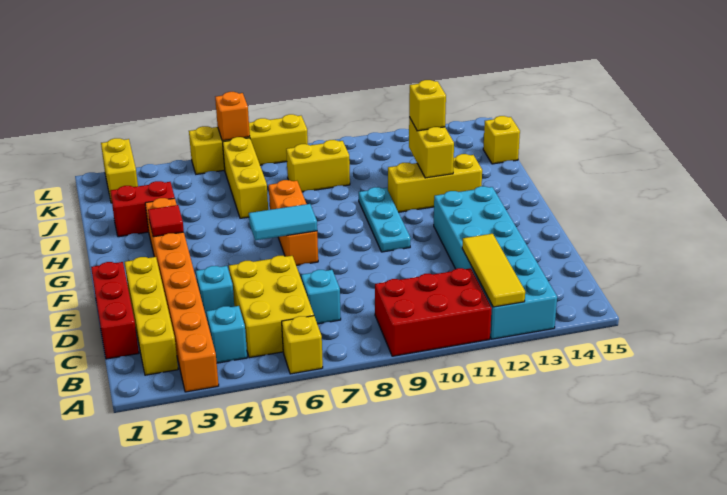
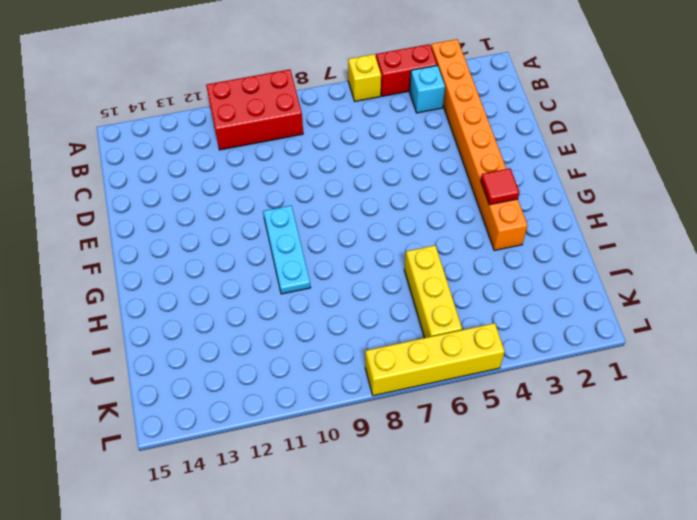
red brick A4:A5 level 1 -> red brick I2:I3 level 1
none -> cyan brick A12:F13 level 1
none -> yellow brick B2:E2 level 1
none -> yellow brick B5:D6 level 1

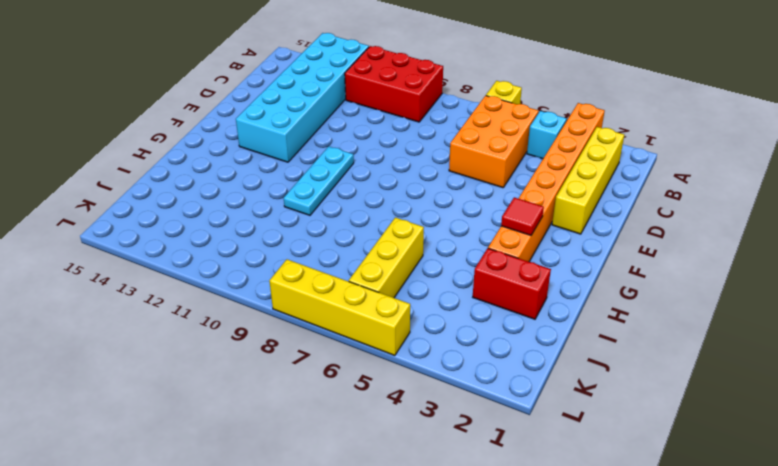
orange brick B5:D6 level 1 -> yellow brick B5:D6 level 1
none -> red brick C1:E1 level 1
none -> cyan brick C7 level 1
none -> cyan brick D4 level 1

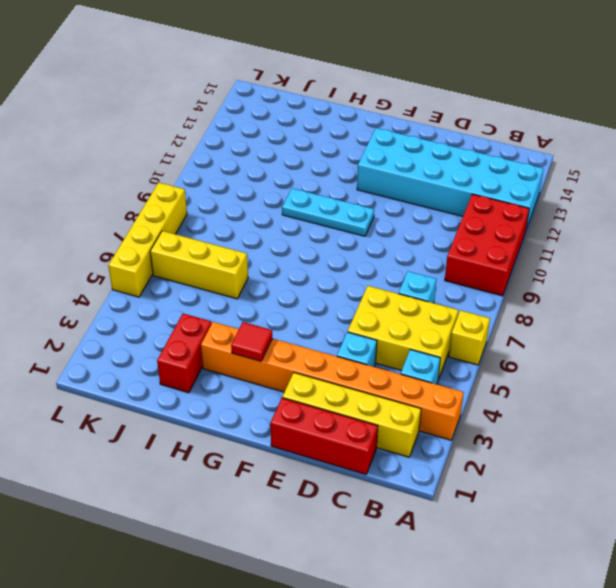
none -> orange brick F7:H7 level 1
none -> yellow brick H11:H13 level 1
none -> yellow brick J8:J9 level 1

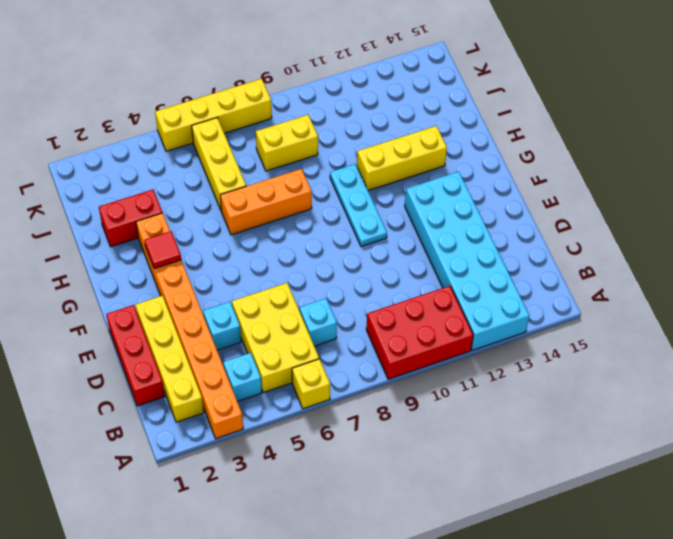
orange brick H6:H8 level 1 -> orange brick F7:H7 level 1
none -> yellow brick J15 level 1
none -> yellow brick K2:L2 level 1
none -> yellow tile A12:C12 level 2

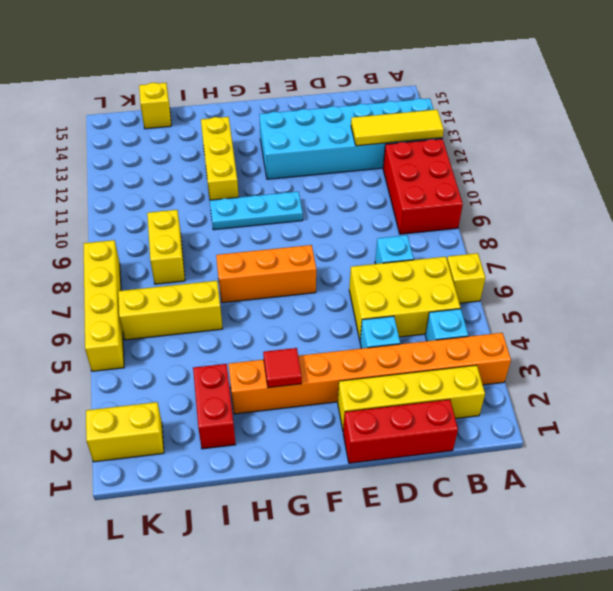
none -> cyan tile F6:F7 level 2
none -> yellow brick H12:I12 level 2
none -> orange brick L6 level 2

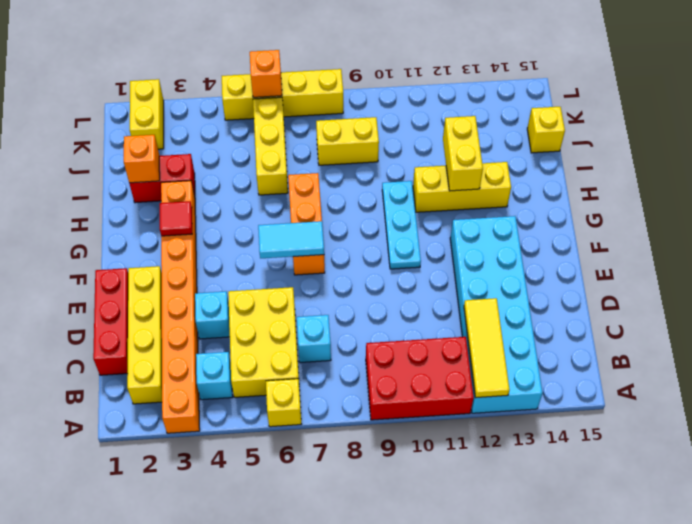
orange brick I2 level 2 -> none
none -> yellow brick I12 level 3

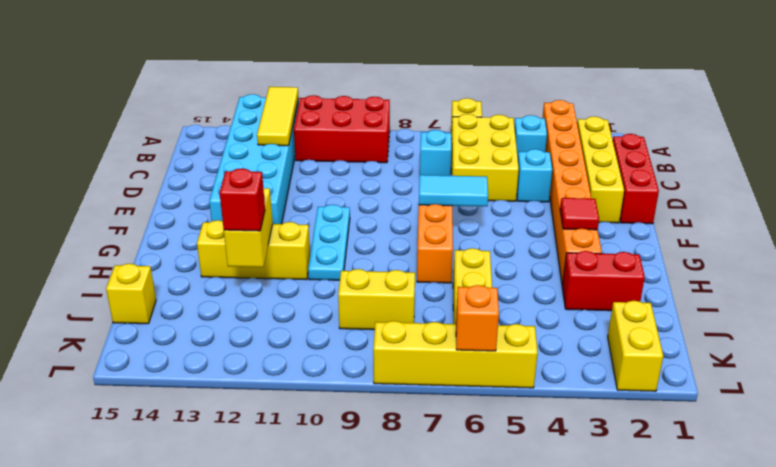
red brick I12 level 3 -> yellow brick I12 level 3

